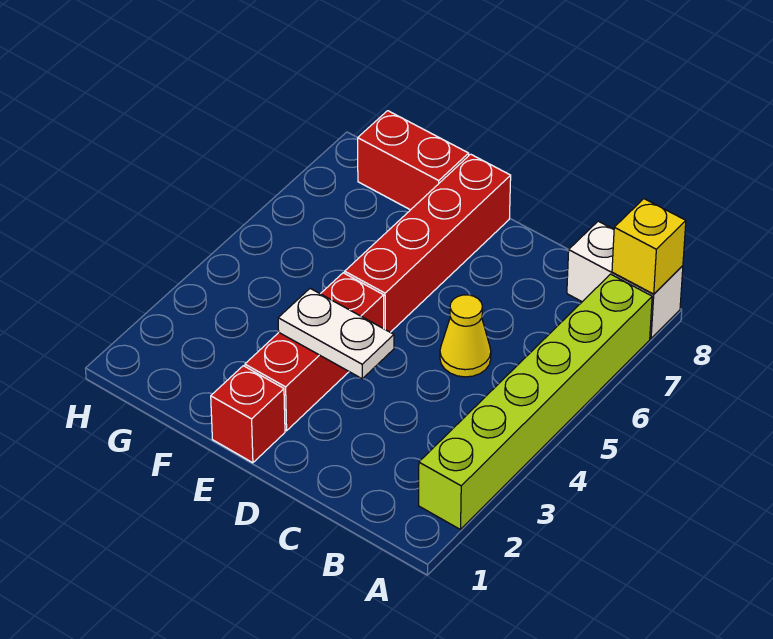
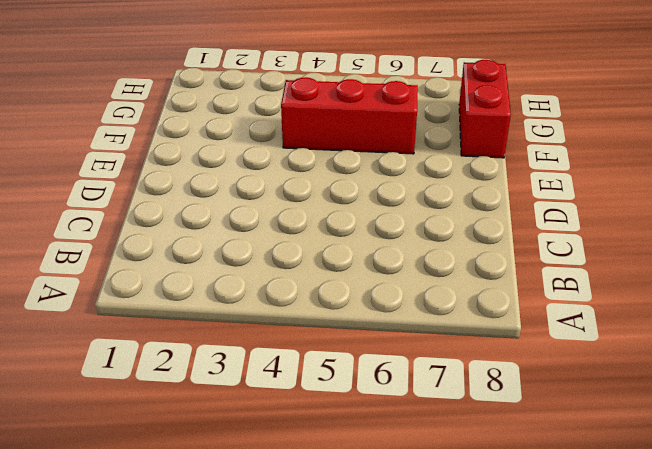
red brick F4:F6 level 1 -> red brick E2:E4 level 1
none -> lime brick A2:A7 level 1
none -> white brick A8:B8 level 1

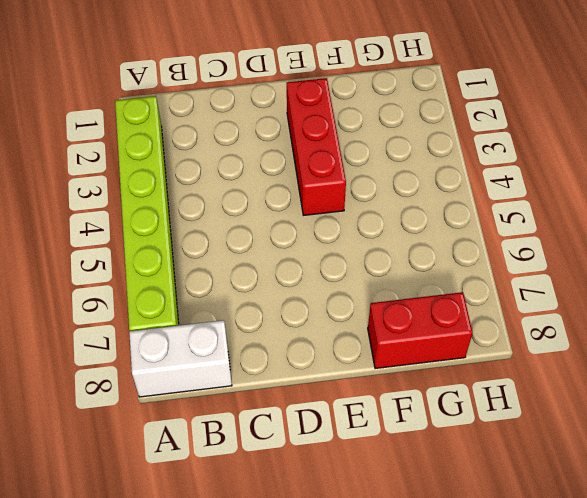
none -> yellow cone C5 level 1
none -> red brick E1 level 1

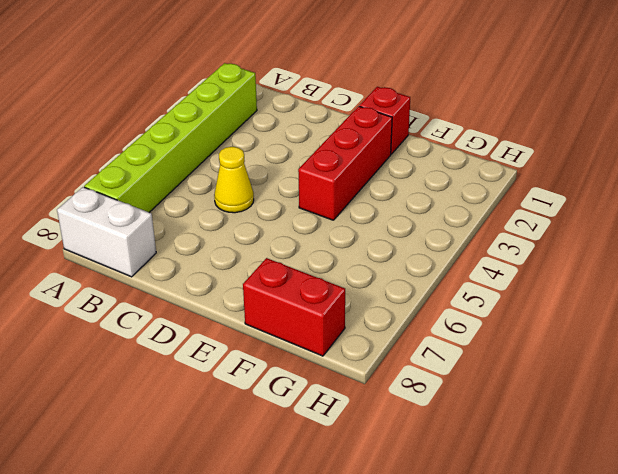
none -> red brick E5:E8 level 1
none -> yellow brick A8 level 2

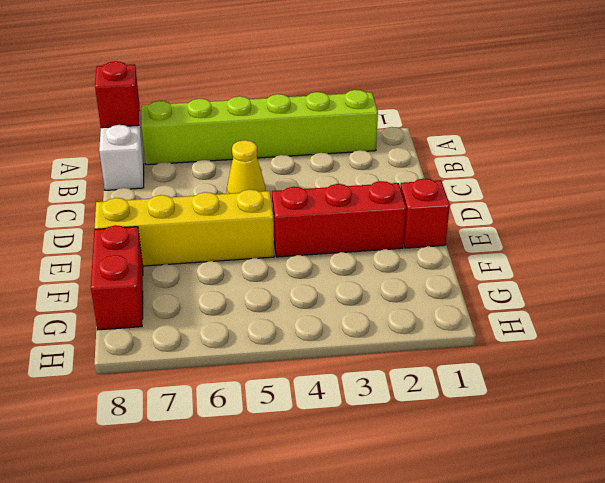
red brick A8 level 2 -> yellow brick A8 level 2
yellow brick E5:E8 level 1 -> red brick E5:E8 level 1
none -> white plate D3:E3 level 2

